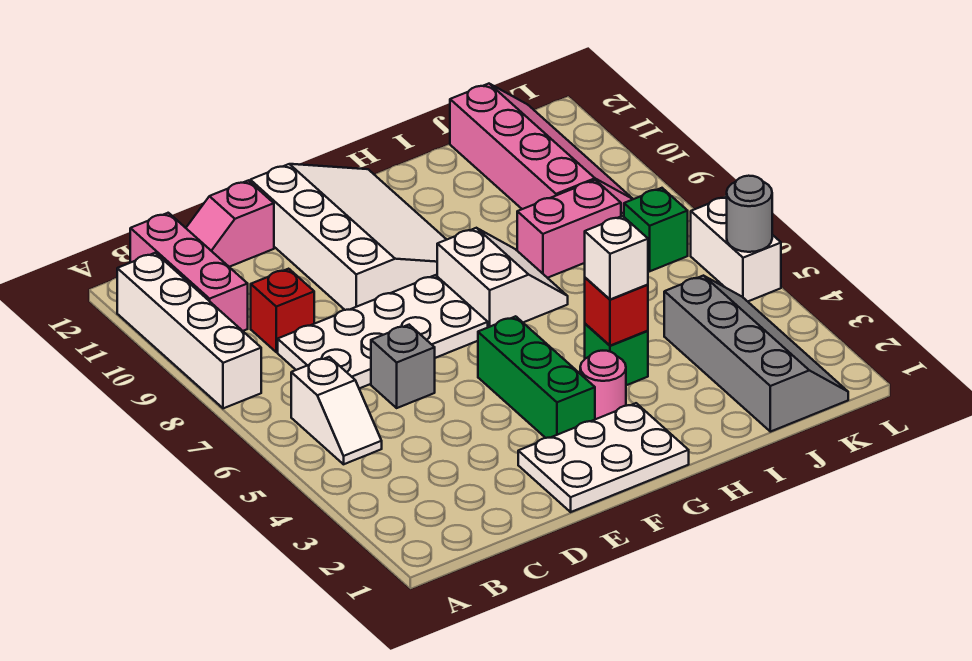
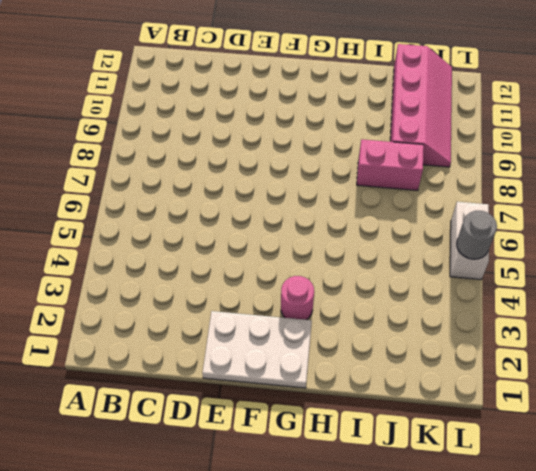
none -> white brick A8:A11 level 1
none -> white slope B5:B6 level 1 top 6
none -> pink brick B10:B12 level 1

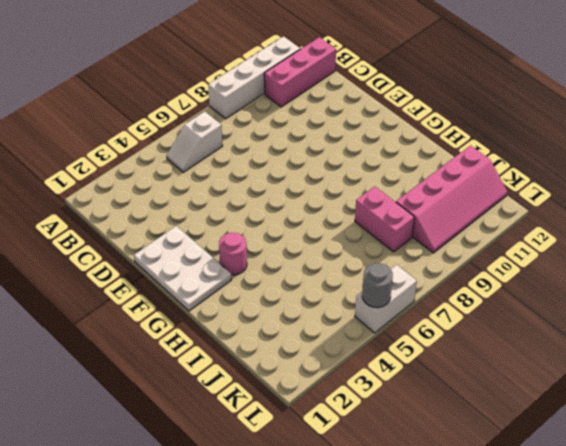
none -> white plate C7:F8 level 1
none -> red brick C9 level 1
none -> pink slope C12:D12 level 1 top D

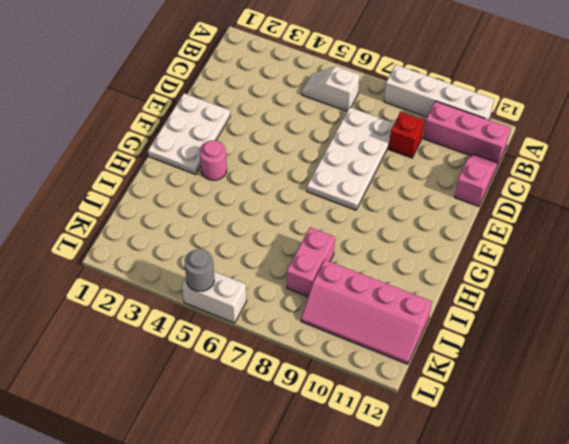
none -> grey brick D6 level 1
none -> white slope E9:G12 level 1 top E
none -> green brick F3:F5 level 1

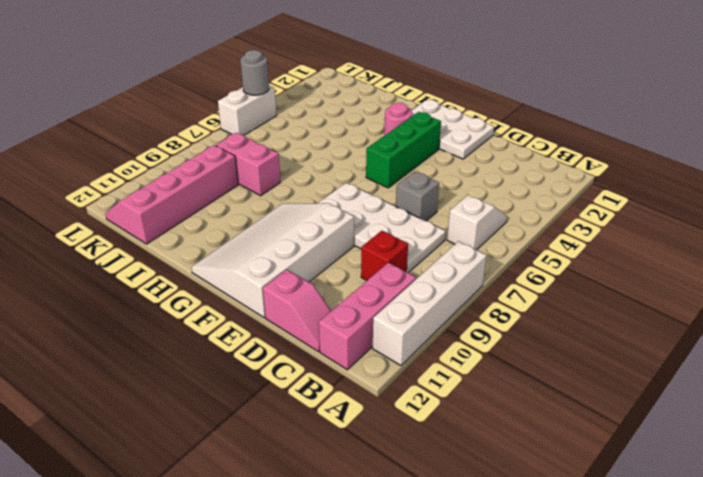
none -> white slope G7:H8 level 1 top G
none -> green brick H4 level 1
none -> grey slope J1:K4 level 1 top J

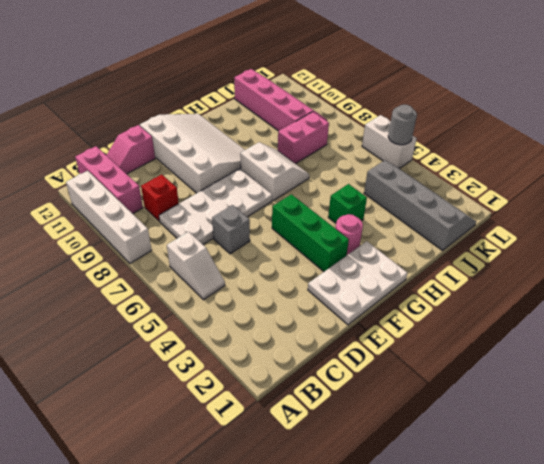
none -> green brick K7 level 1
none -> red brick H4 level 2
none -> white brick H4 level 3

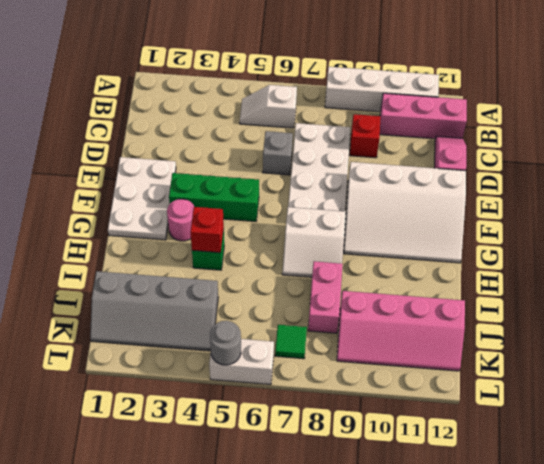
green tile K7 level 1 -> green brick K7 level 1
none -> white brick H4 level 3

